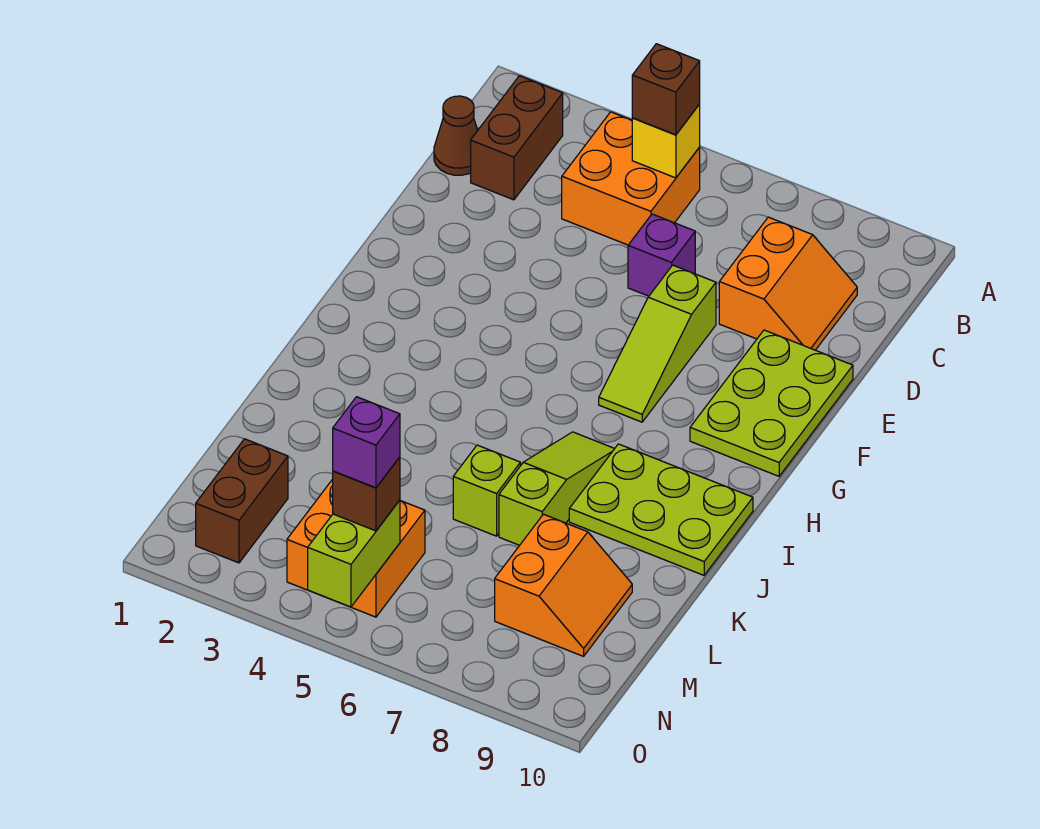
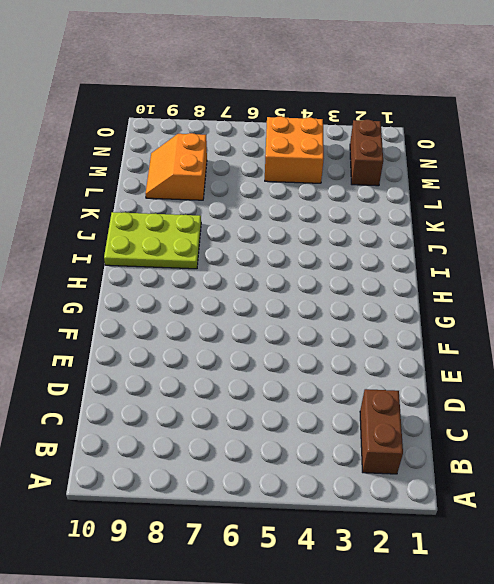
none -> orange brick B4:C5 level 1
none -> brown cone C1 level 1
none -> orange slope C8:D9 level 1 top 8

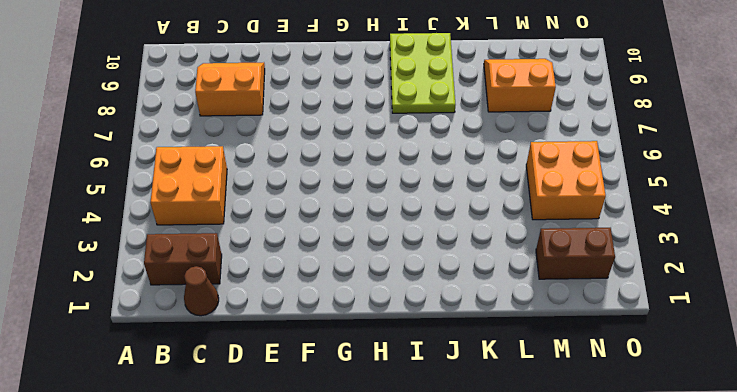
none -> purple brick D6 level 1
none -> lime slope E7:G7 level 1 top E
none -> lime plate E9:G10 level 1

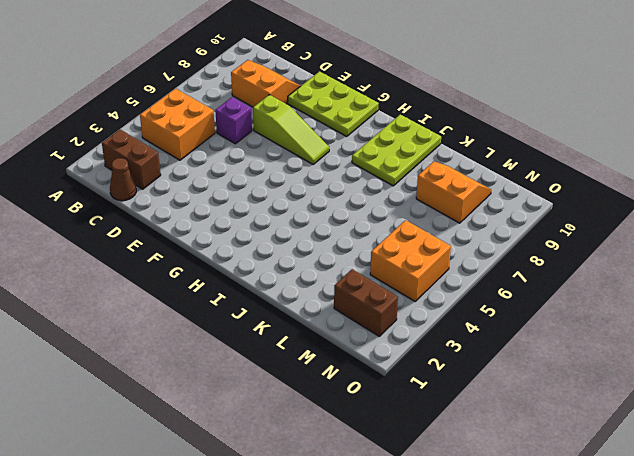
none -> lime slope I7:K7 level 1 top K
none -> lime brick K6 level 1
none -> yellow brick B5 level 2

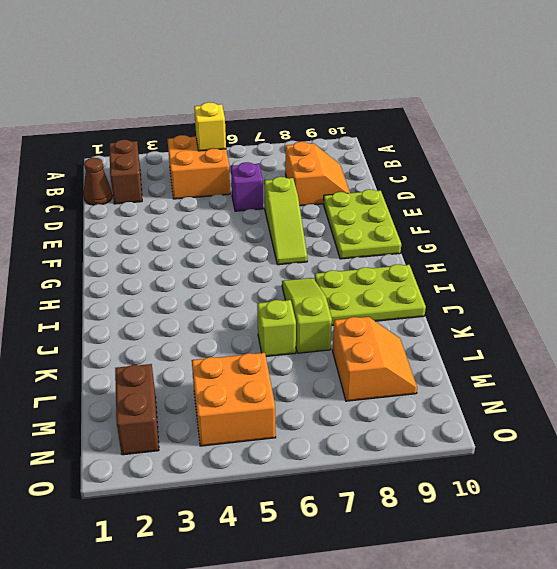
none -> lime brick N5:O5 level 2
none -> brown brick B5 level 3
none -> brown brick N5 level 3

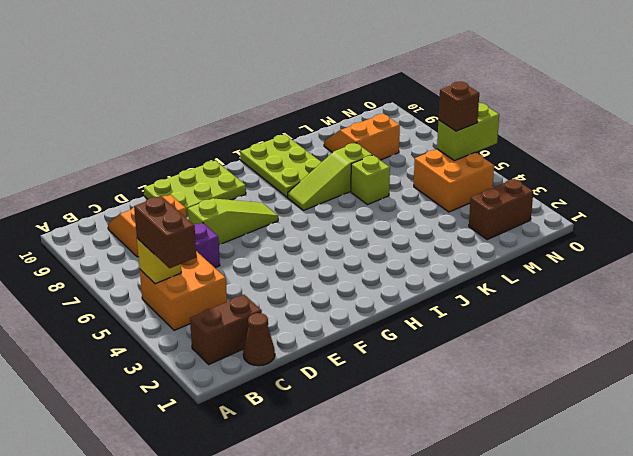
brown brick B4:B5 level 3 -> brown brick B5 level 3
none -> purple brick N5 level 4

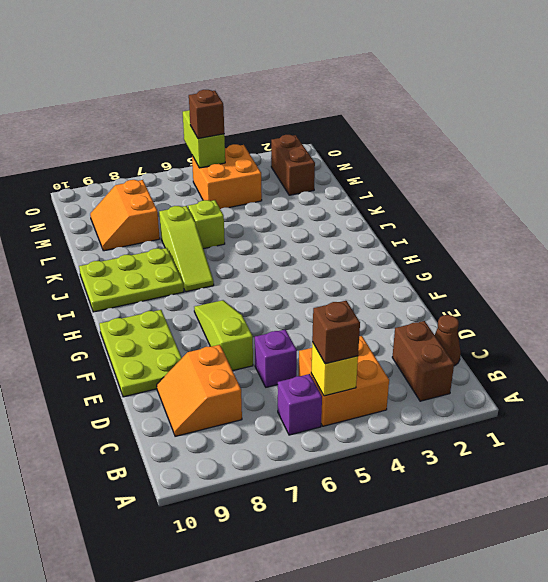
purple brick B6 level 1 -> purple brick N5 level 4

